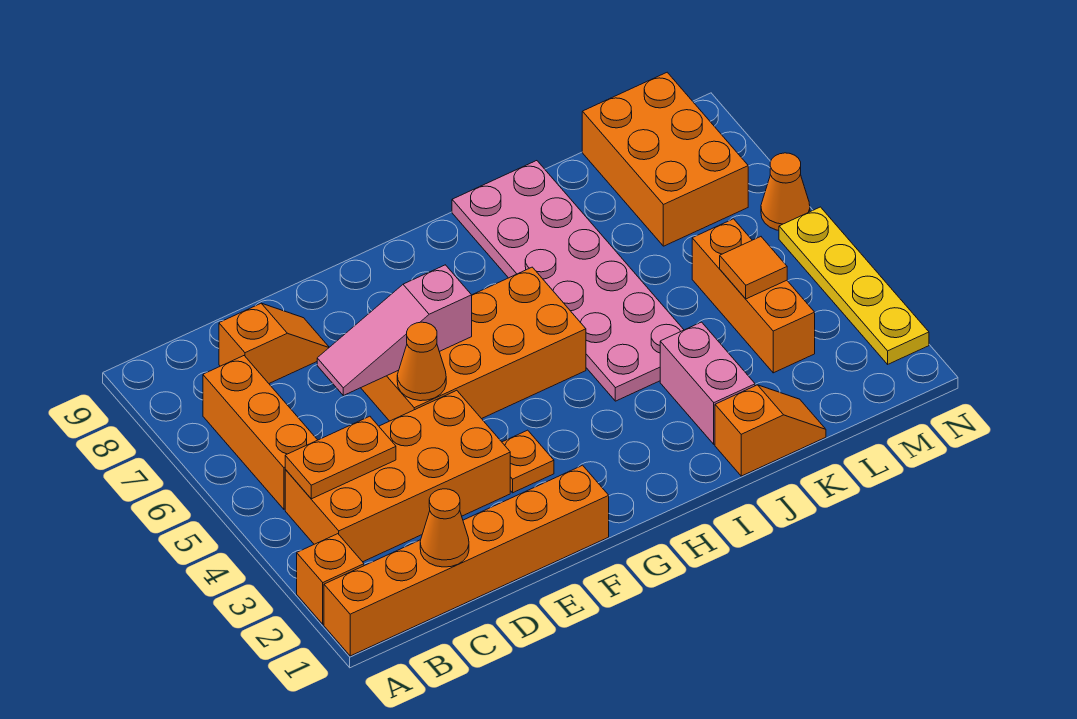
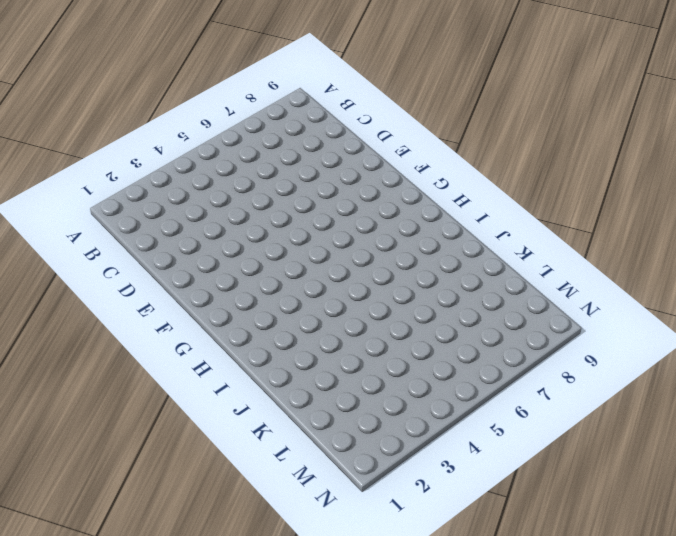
none -> orange brick A1:F1 level 1
none -> orange brick A2 level 1
none -> orange brick B3:E4 level 1

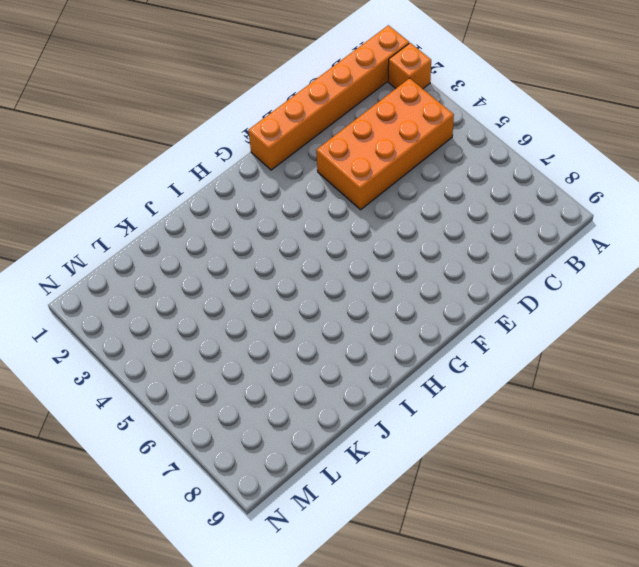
none -> orange brick B5:B7 level 1
none -> orange slope C8:D8 level 1 top C
none -> orange brick E5:H6 level 1

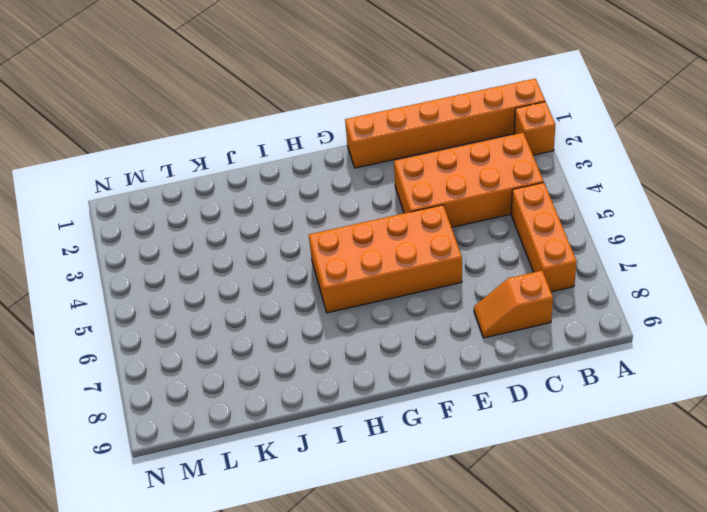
none -> orange plate F3 level 1
none -> pink plate I4:J9 level 1
none -> orange slope J1:K1 level 1 top J

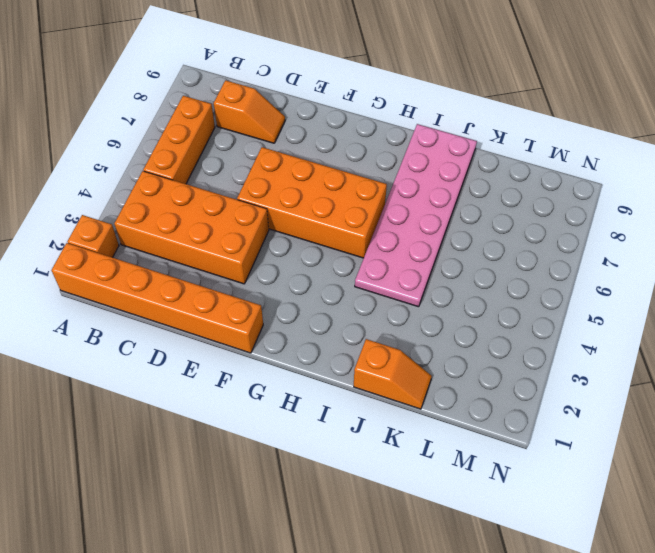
none -> orange plate F3 level 1
none -> pink brick J2:J3 level 1
none -> orange brick L3:L5 level 1

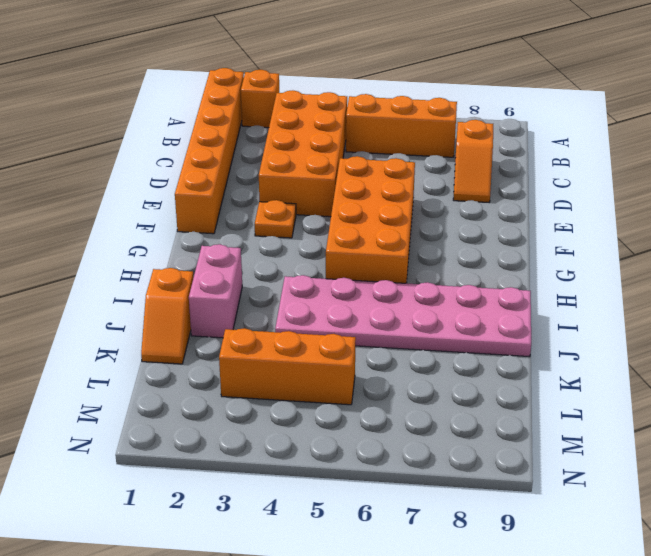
pink brick I2:J2 level 1 -> pink brick J2:J3 level 1
none -> orange brick L7:M9 level 1
none -> yellow plate N2:N5 level 1
none -> orange cone N6 level 1

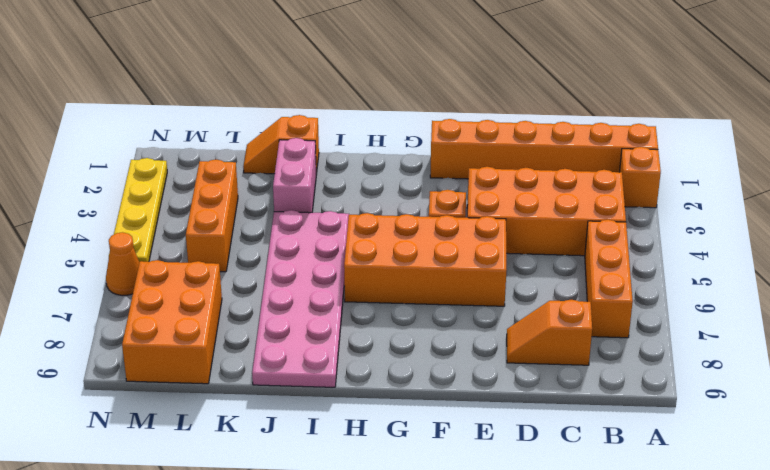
none -> orange plate B4:C4 level 2
none -> orange cone C1 level 2
none -> pink slope D6:F6 level 2 top F

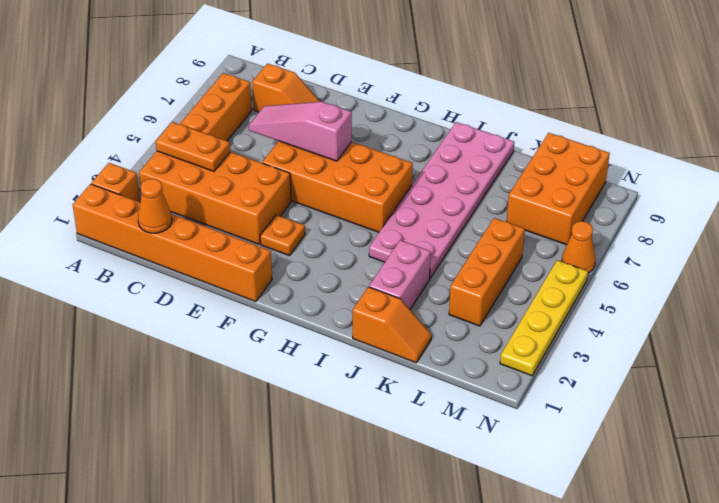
none -> orange cone E5 level 2
none -> orange tile L4 level 2

